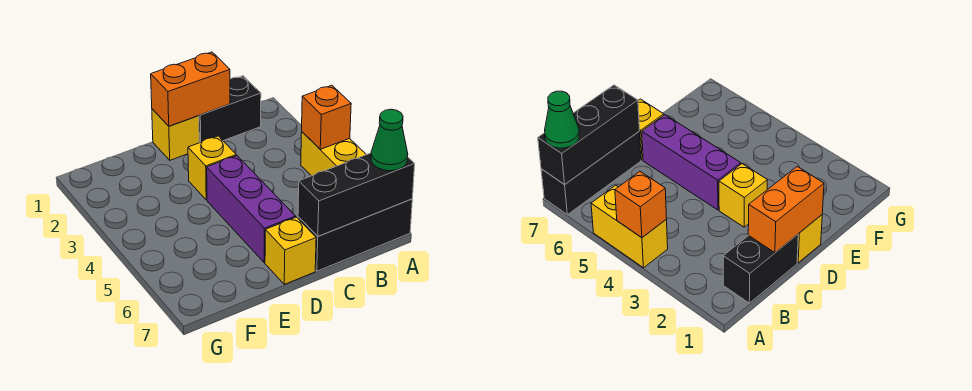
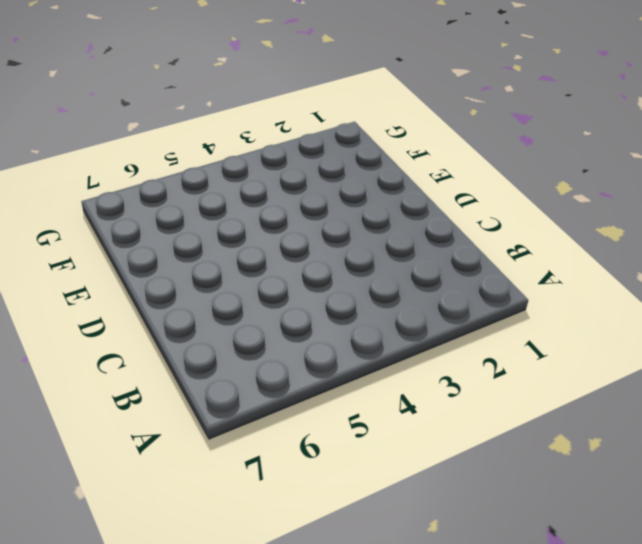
none -> yellow brick A4:A5 level 1
none -> black brick A7:C7 level 1

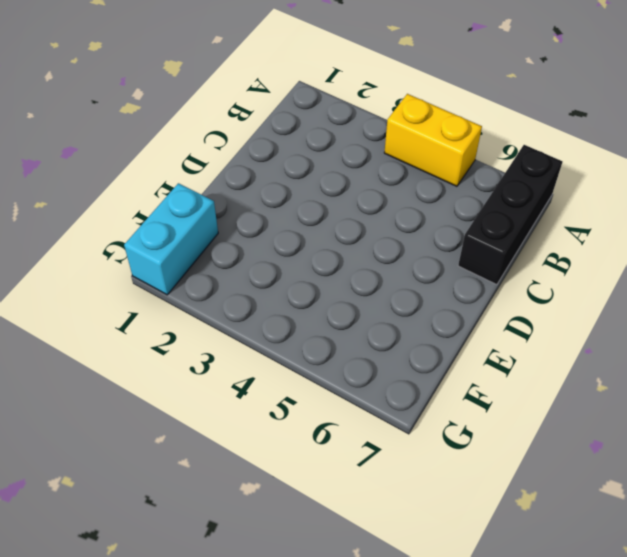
cyan brick F1:G1 level 1 -> none
none -> black brick B1:C1 level 1
none -> yellow brick D1 level 1

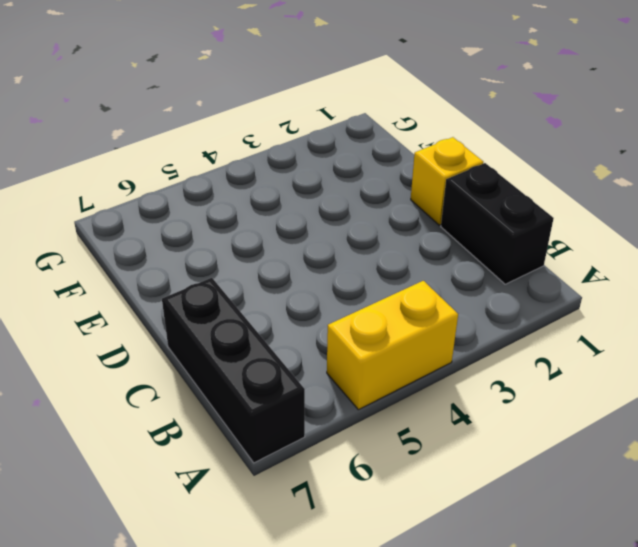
none -> yellow brick D3 level 1
none -> purple brick D4:D6 level 1

